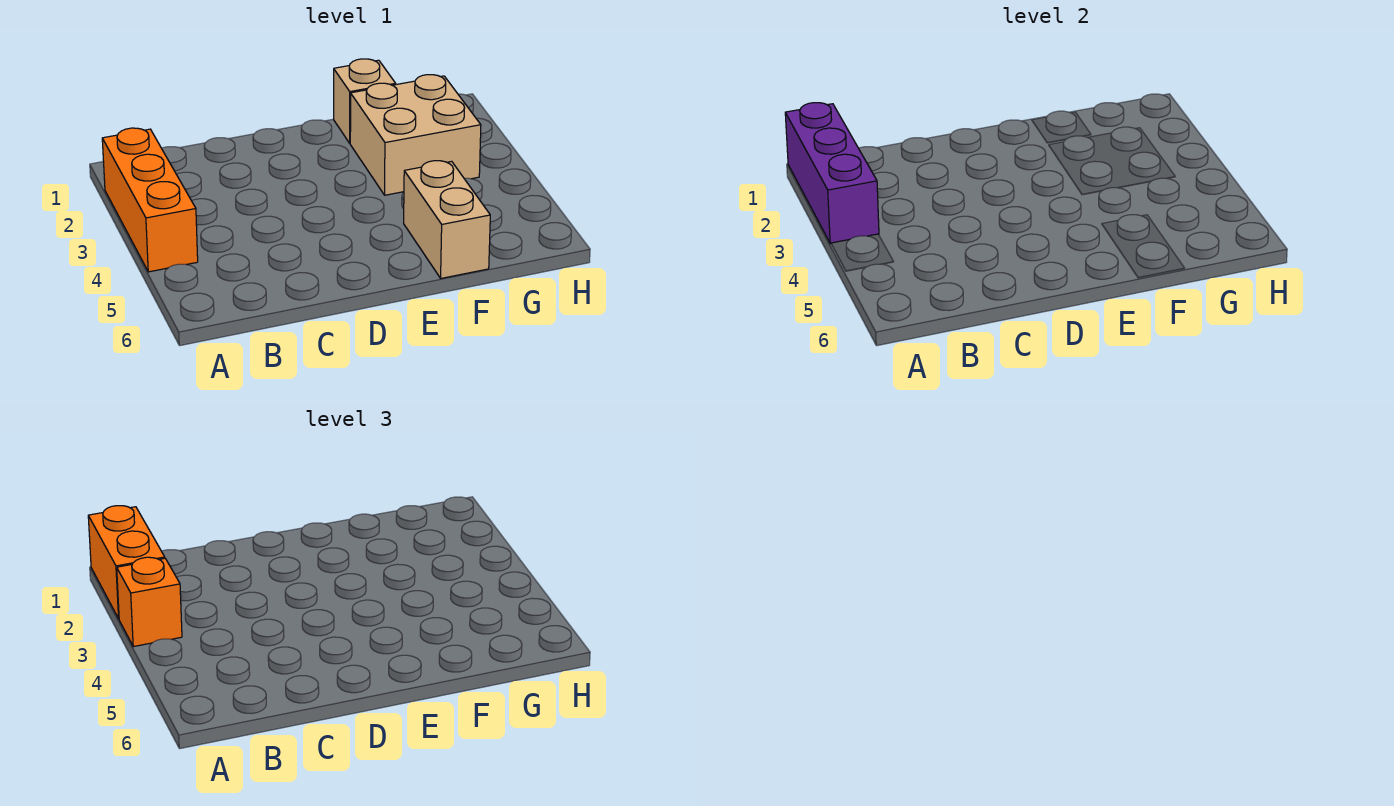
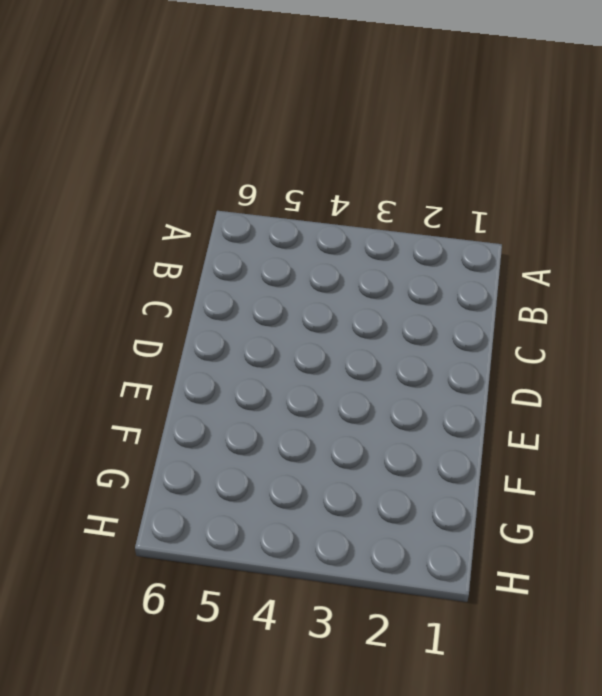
none -> orange brick A2:A4 level 1
none -> tan brick F1 level 1

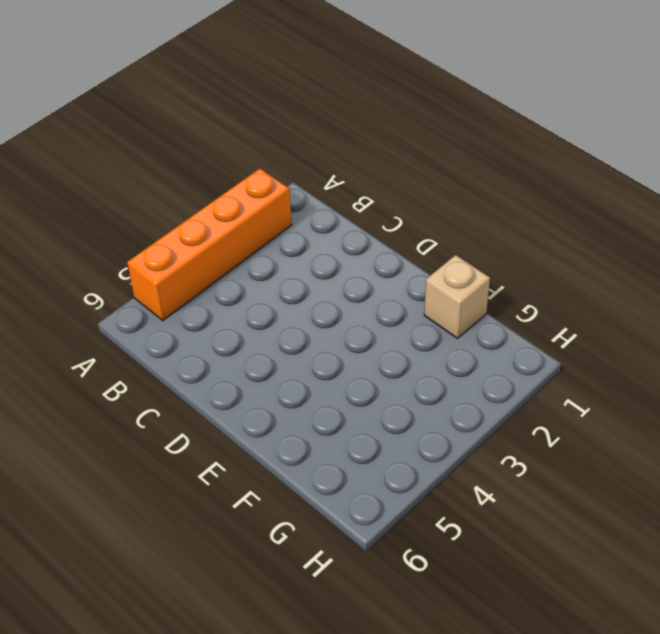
orange brick A2:A5 level 1 -> orange brick A2:A4 level 1
none -> tan brick F2:G3 level 1
none -> tan brick F5:F6 level 1

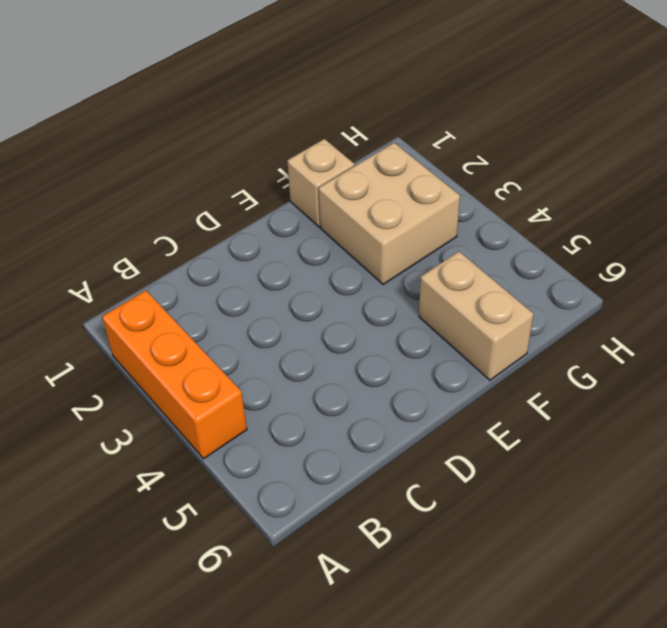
none -> purple brick A1:A3 level 2
none -> orange brick A1:A2 level 3

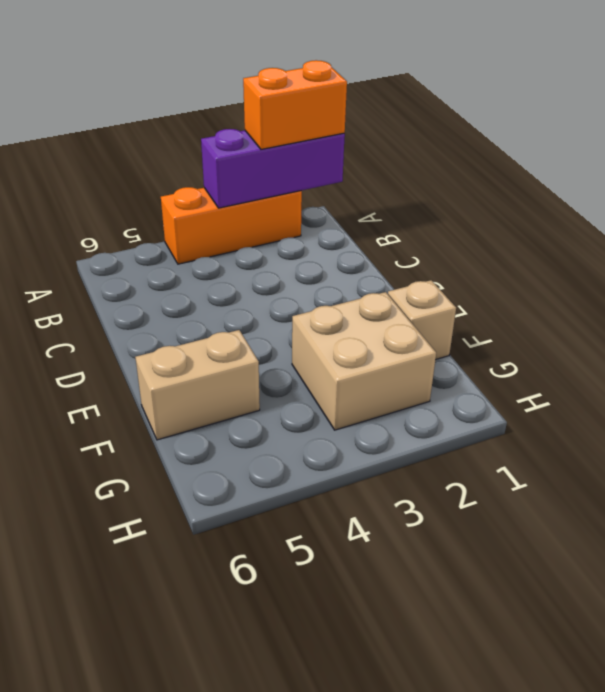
none -> orange brick A3 level 3

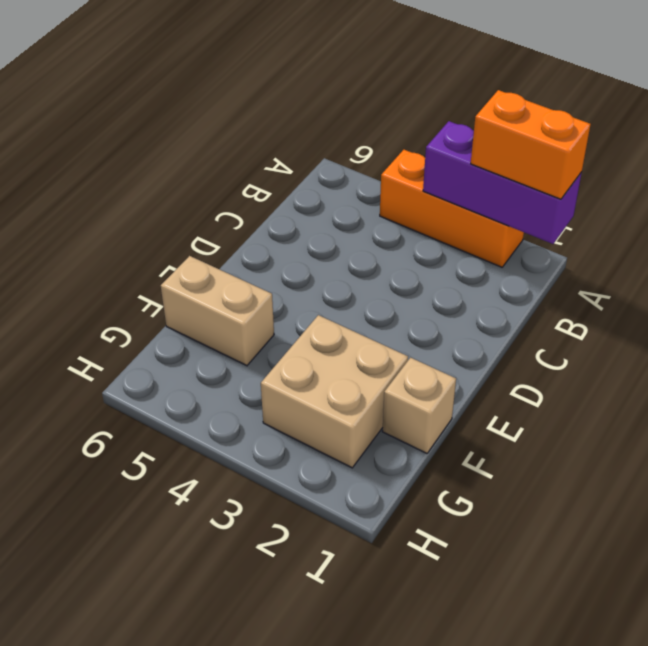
none -> orange brick A3 level 3

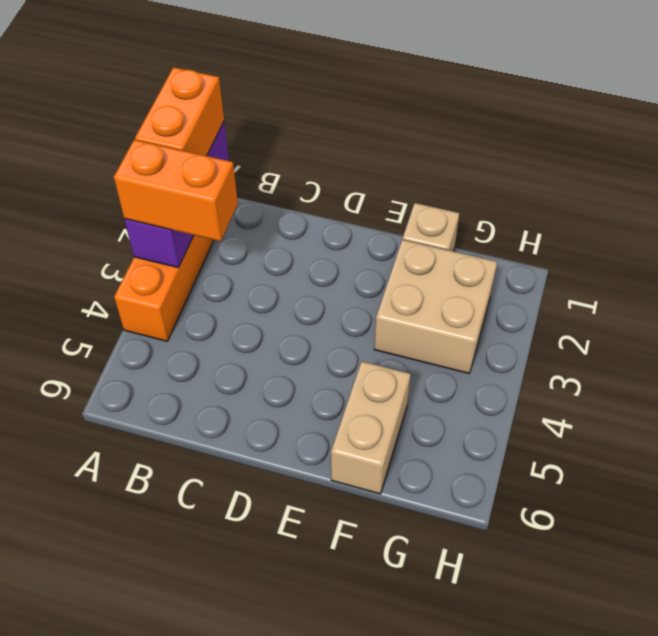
orange brick A3:B3 level 3 -> orange brick A3 level 3

